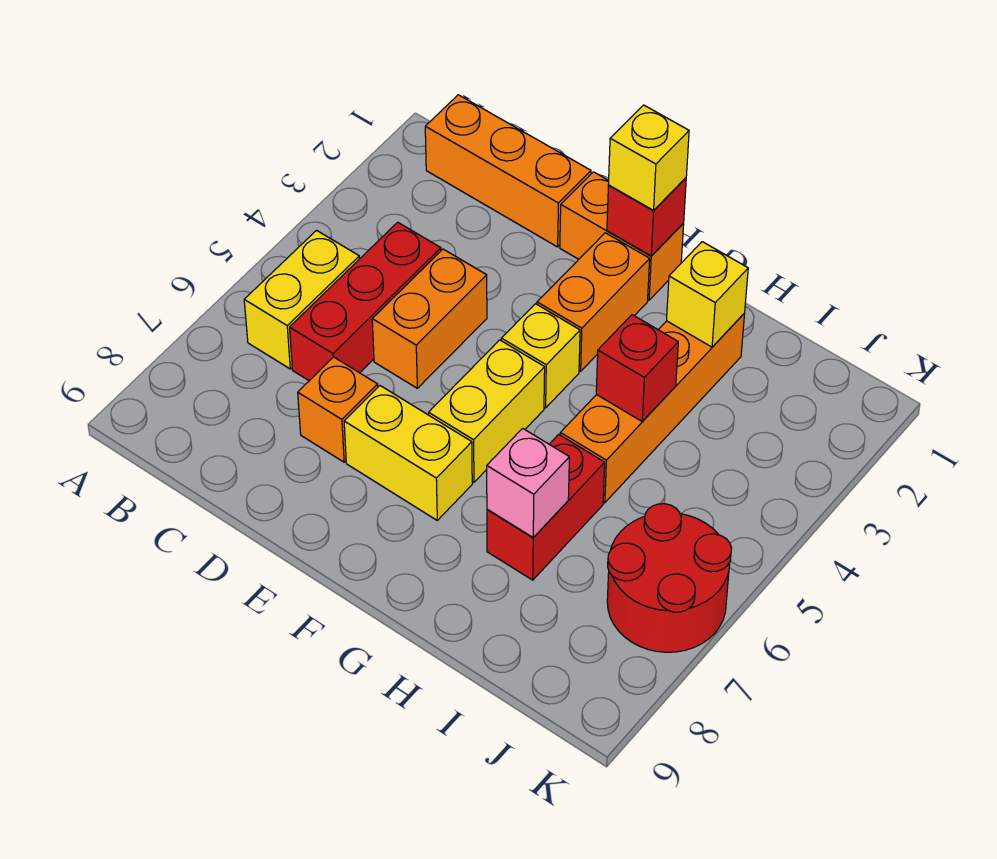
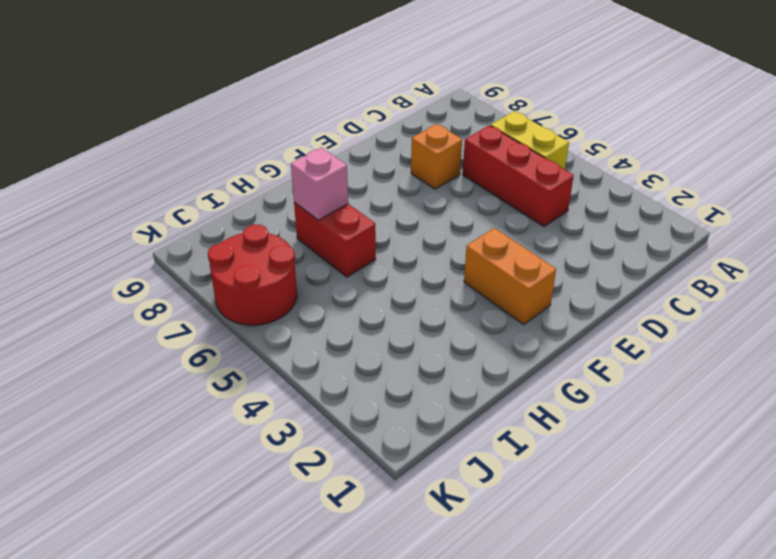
none -> orange brick B1:D1 level 1
none -> orange brick D4:D5 level 1
none -> orange brick E1:F1 level 1

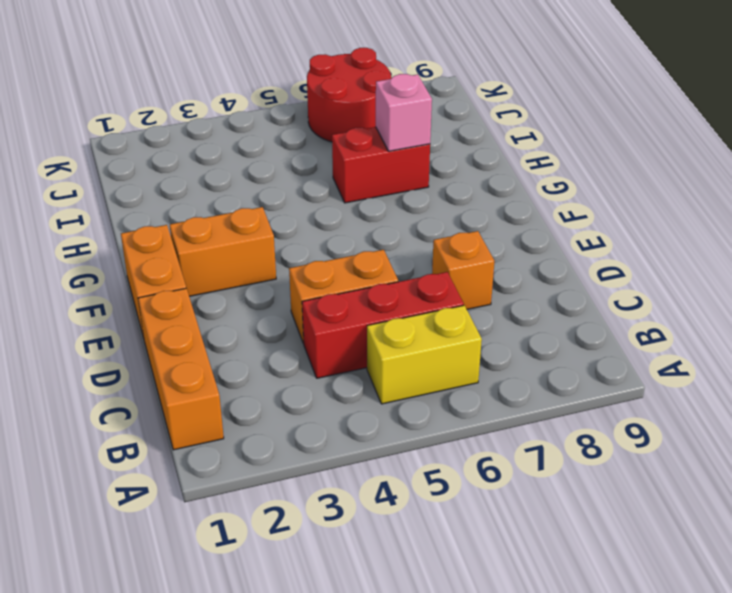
none -> yellow brick E7:F7 level 1
none -> yellow brick F4 level 1
none -> yellow brick F5:F6 level 1

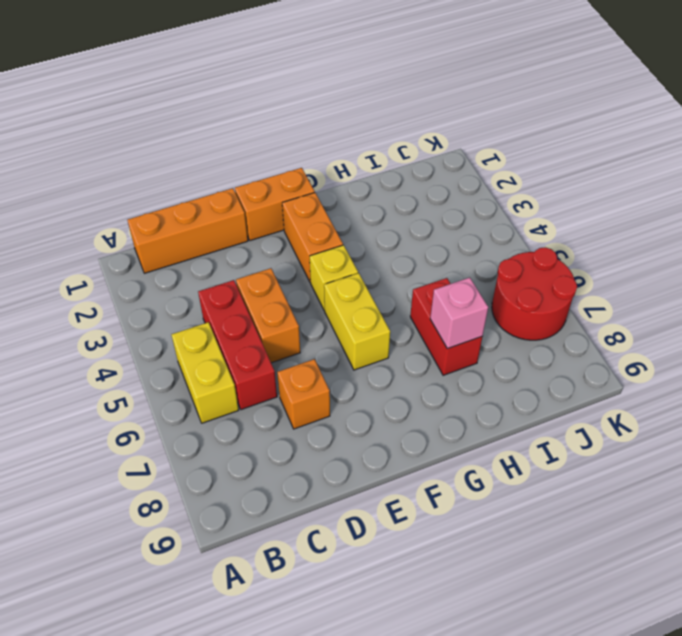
none -> yellow brick E7:F7 level 1
none -> orange brick H2:H5 level 1
none -> red brick F1 level 2

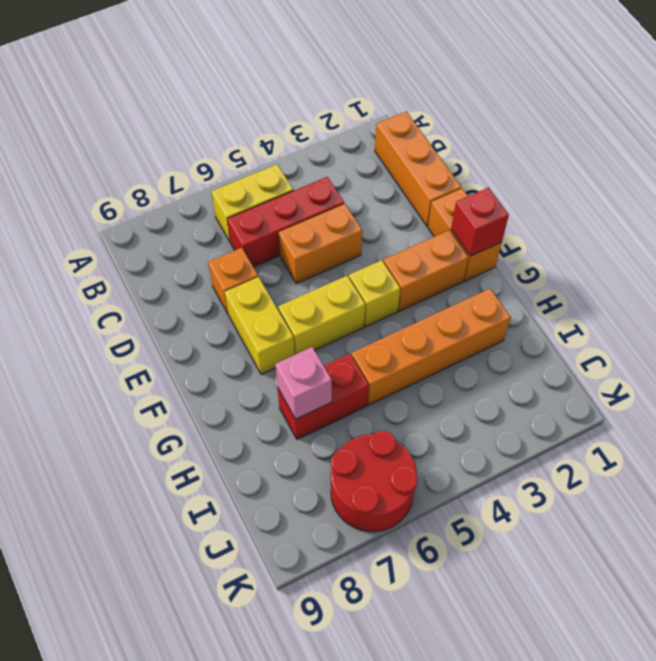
none -> yellow brick H2 level 2
none -> red brick H4 level 2
none -> yellow brick F1 level 3

